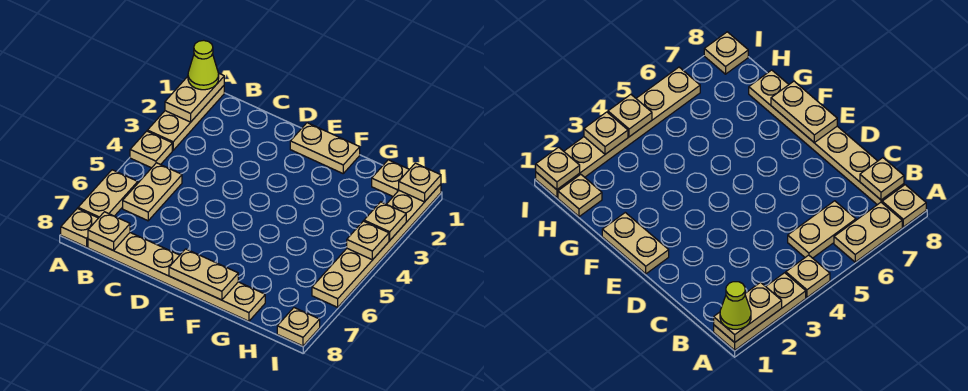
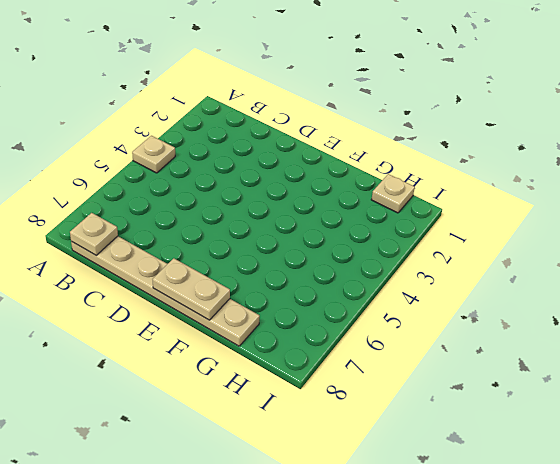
none -> tan plate A1:A3 level 1
none -> tan plate A6:A7 level 1
none -> tan plate A8 level 1

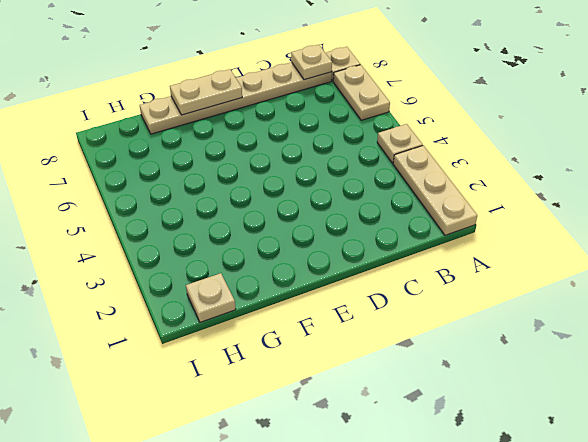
none -> tan plate B5:B6 level 1
none -> tan plate E1:F1 level 1
none -> tan plate I1:I6 level 1

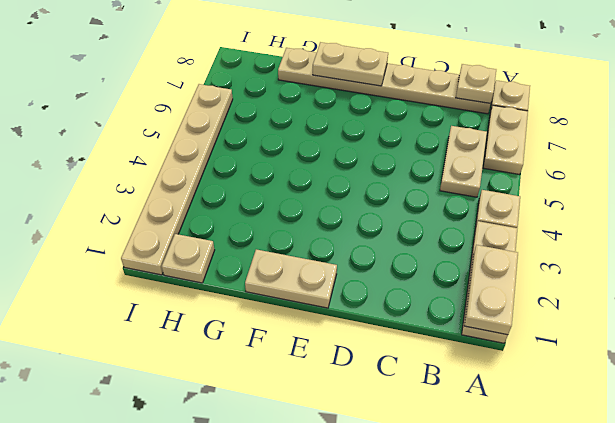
none -> tan plate I8 level 1
none -> tan plate I1 level 2
none -> tan plate I3 level 2

